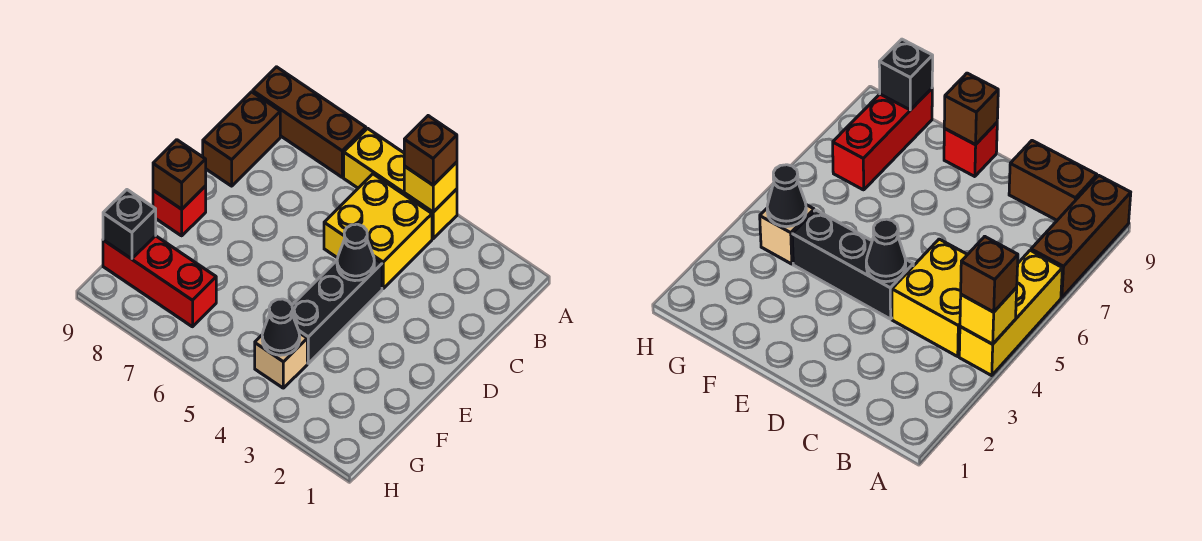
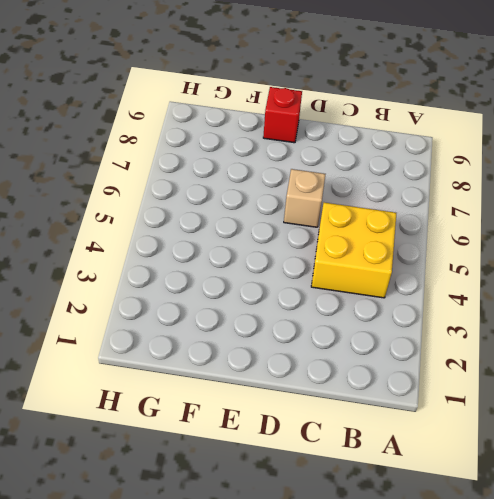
tan brick D6 level 1 -> tan brick G4 level 1
none -> yellow brick A4:A6 level 1
none -> brown brick A7:A9 level 1
none -> brown brick B9:C9 level 1

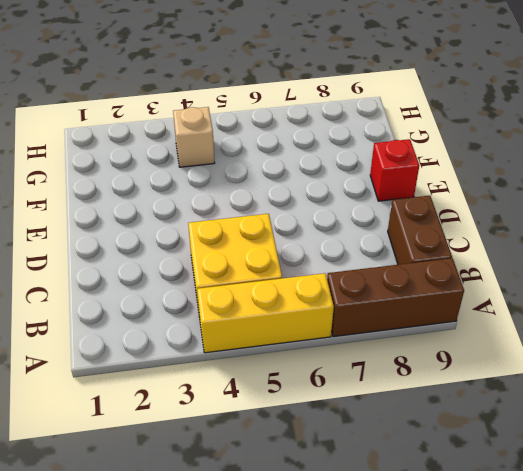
none -> black brick D4:F4 level 1
none -> red brick G7:G9 level 1
none -> yellow brick A4 level 2

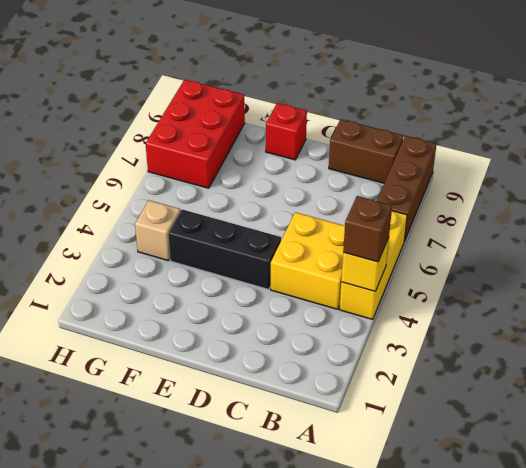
red brick G7:H9 level 1 -> red brick G7:G9 level 1
none -> black cone D4 level 2
none -> brown brick E9 level 2
none -> black cone G4 level 2

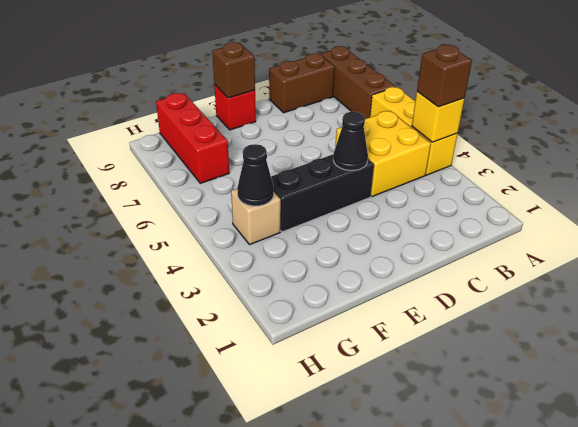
none -> black brick G9 level 2

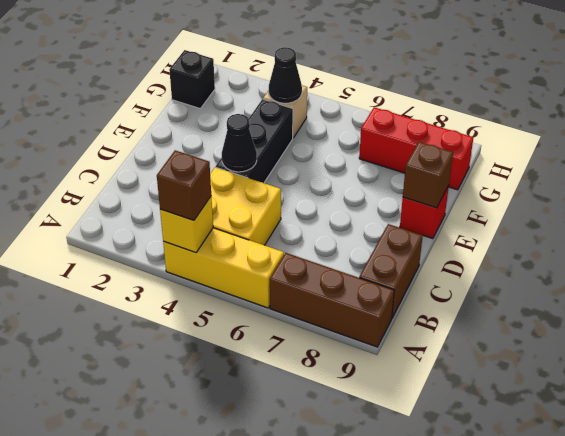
black brick G1 level 1 -> black brick G9 level 2

